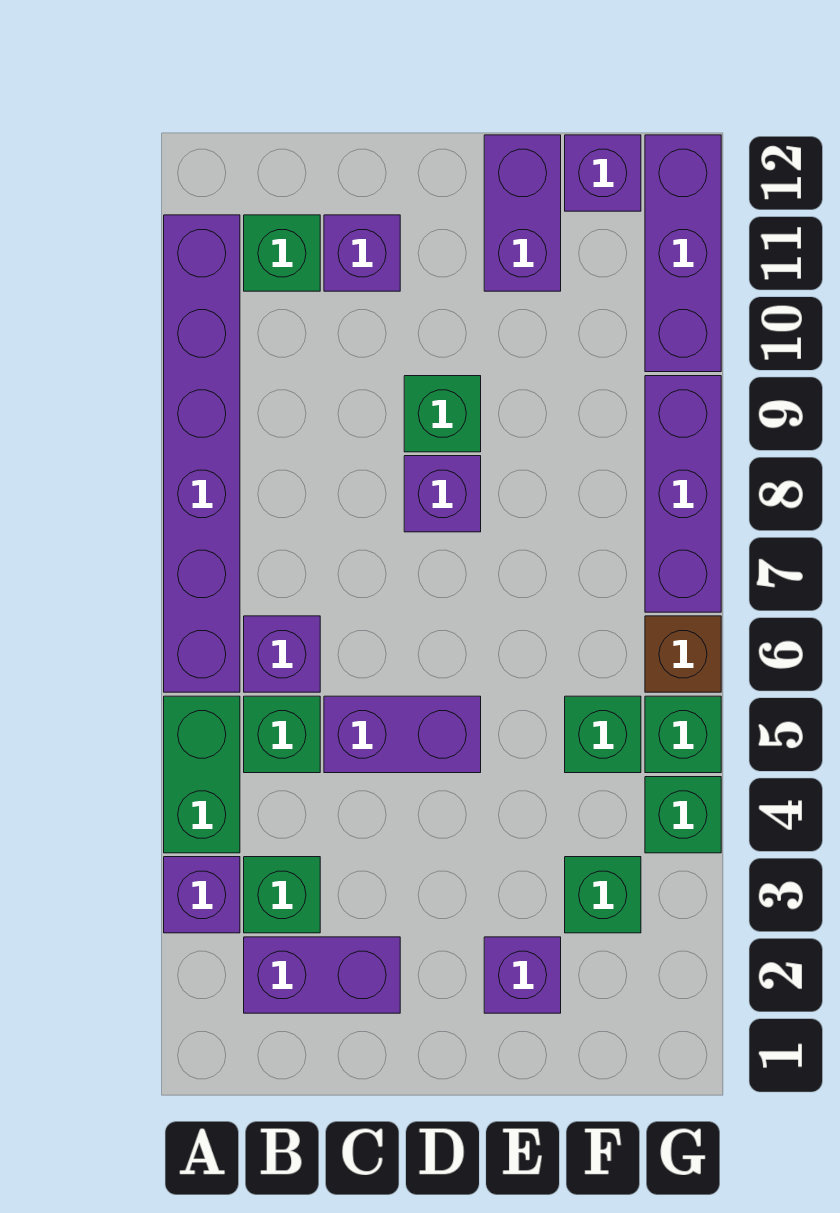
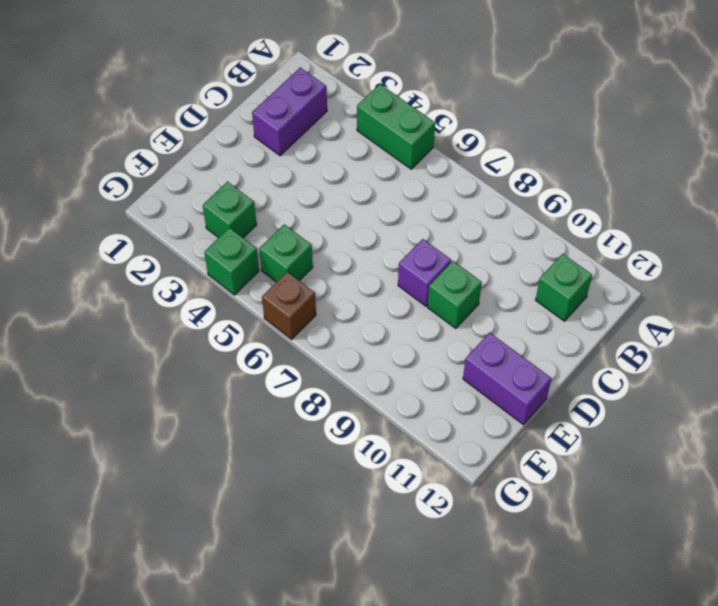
none -> purple brick A3 level 1
none -> purple brick A6:A11 level 1
none -> green brick B3 level 1

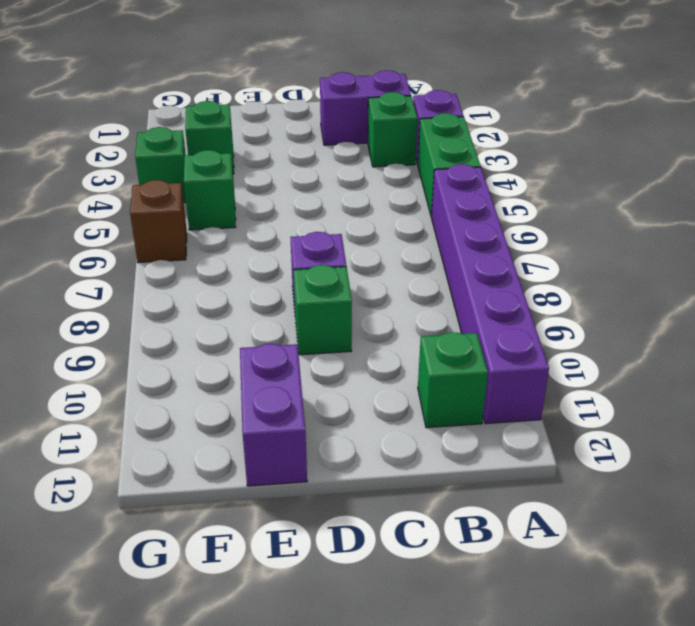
none -> green brick B5 level 1
none -> purple brick B6 level 1
none -> purple brick C5:D5 level 1

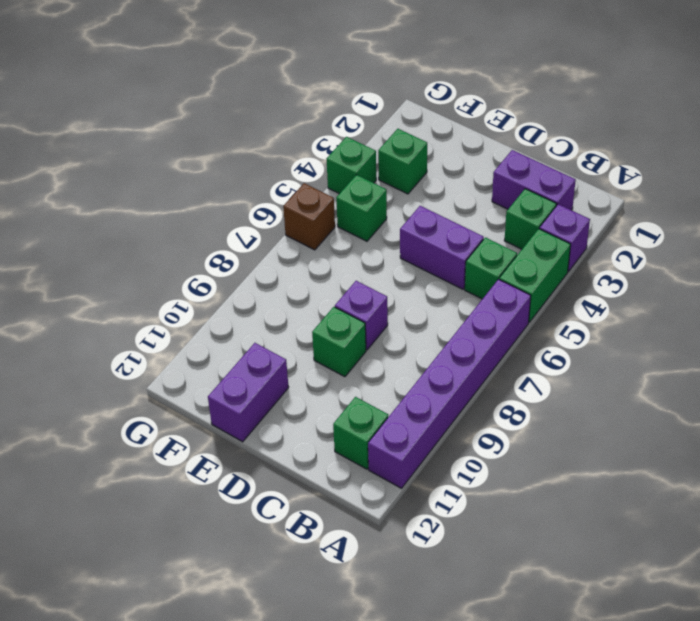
none -> purple brick B6 level 1
none -> purple brick C11 level 1
none -> purple brick E2 level 1

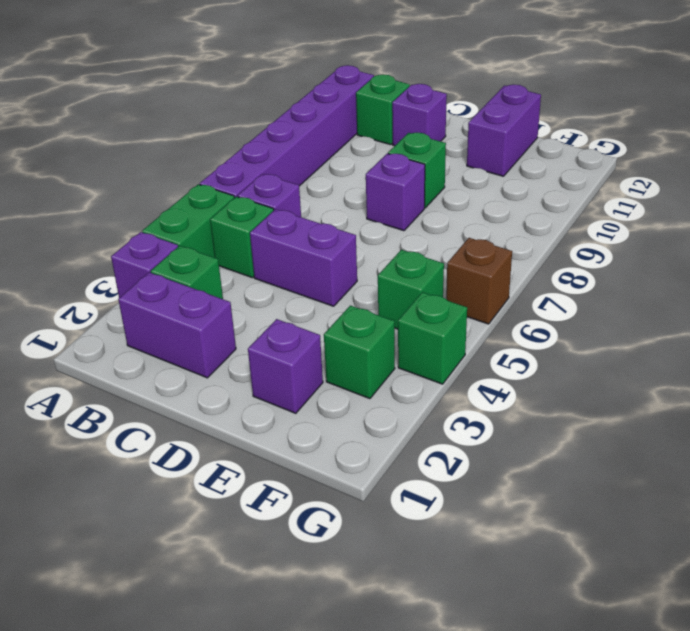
none -> purple brick F12 level 1
none -> green brick G5 level 1
none -> purple brick G7:G9 level 1

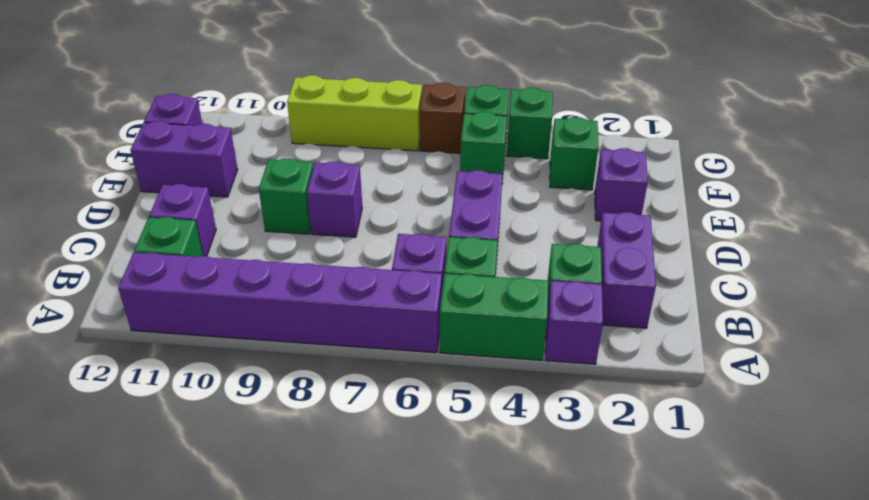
lime brick G7:G9 level 1 -> purple brick G7:G9 level 1
none -> purple brick G10:G12 level 1

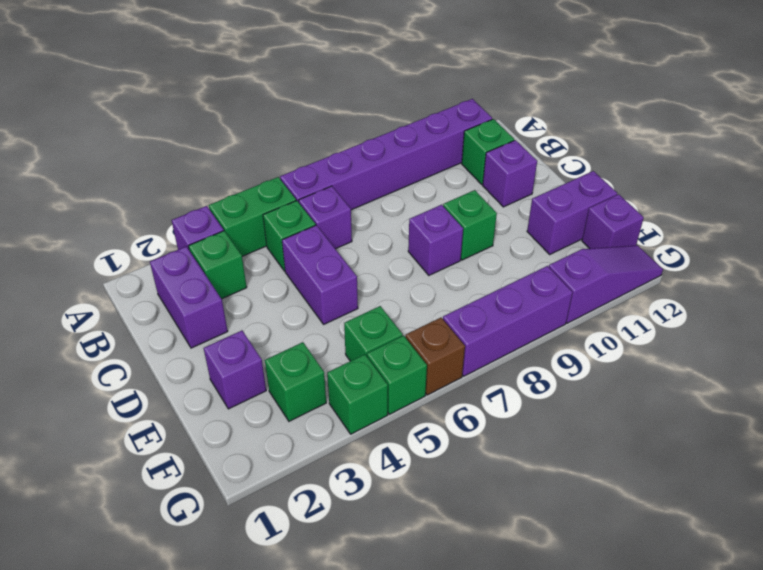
purple slope G10:G12 level 1 top 10 -> purple brick G10:G12 level 1

